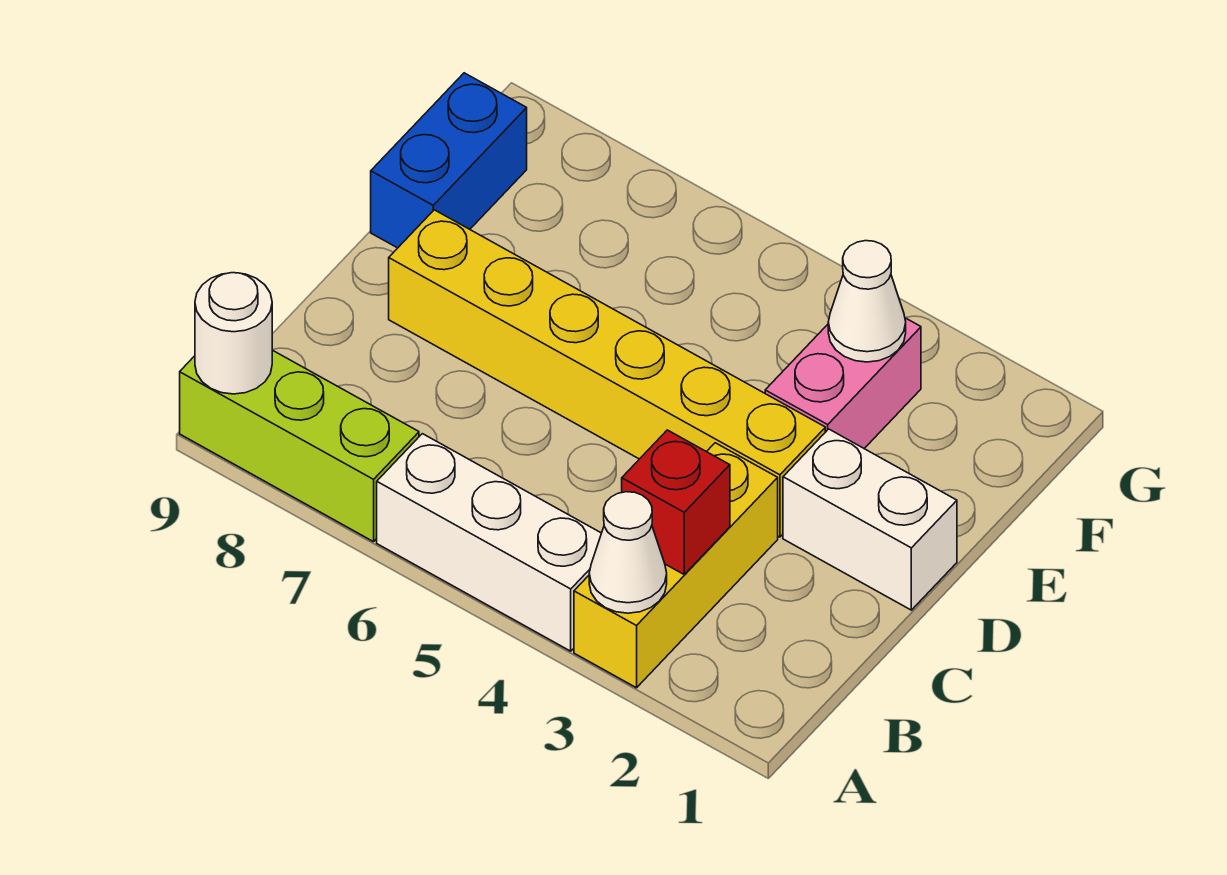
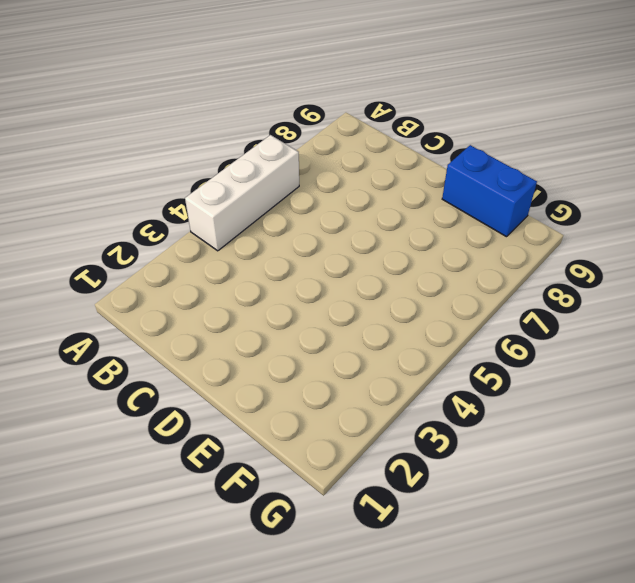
none -> yellow brick A3:C3 level 1
none -> lime brick A7:A9 level 1

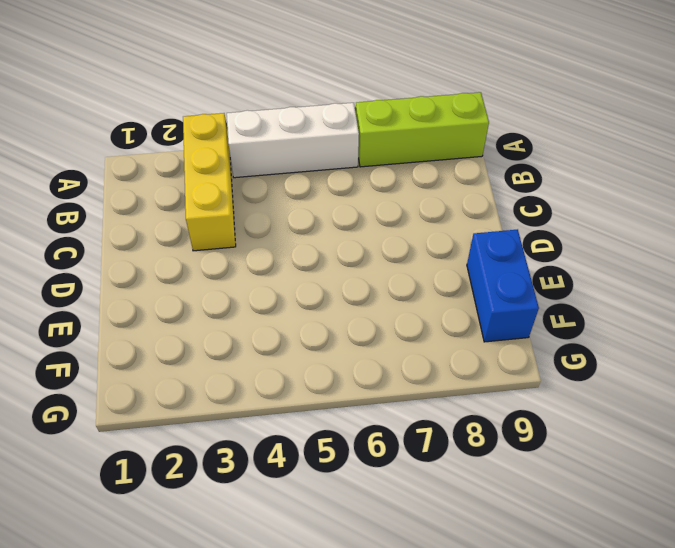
none -> white brick D1:D2 level 1
none -> yellow brick D3:D8 level 1

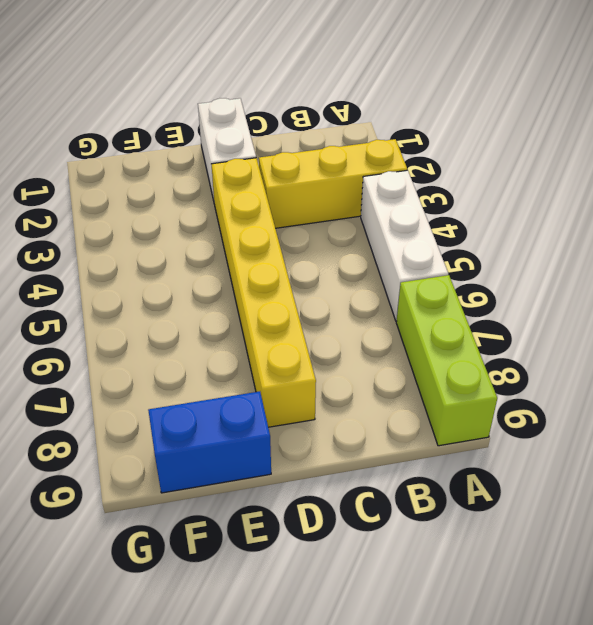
none -> pink brick E3:F3 level 1
none -> white cone A3 level 2

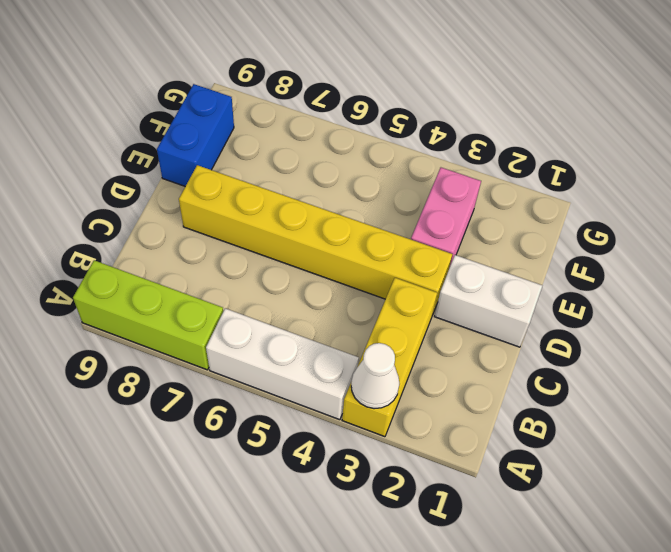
none -> white round brick A9 level 2
none -> red brick B3 level 2

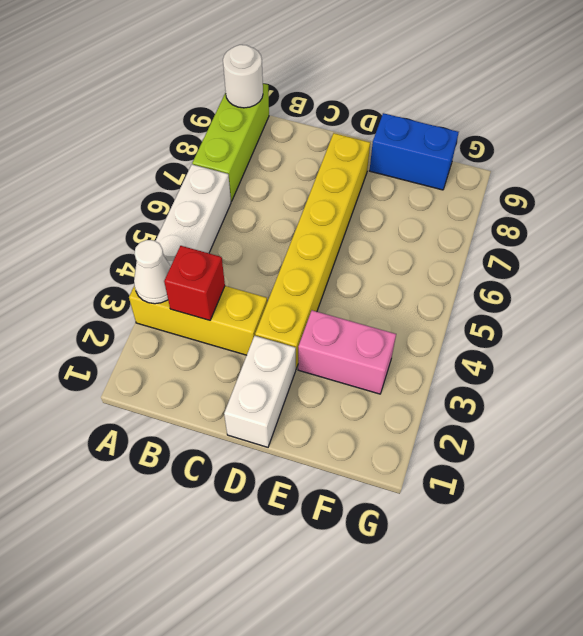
none -> white cone F3 level 2

